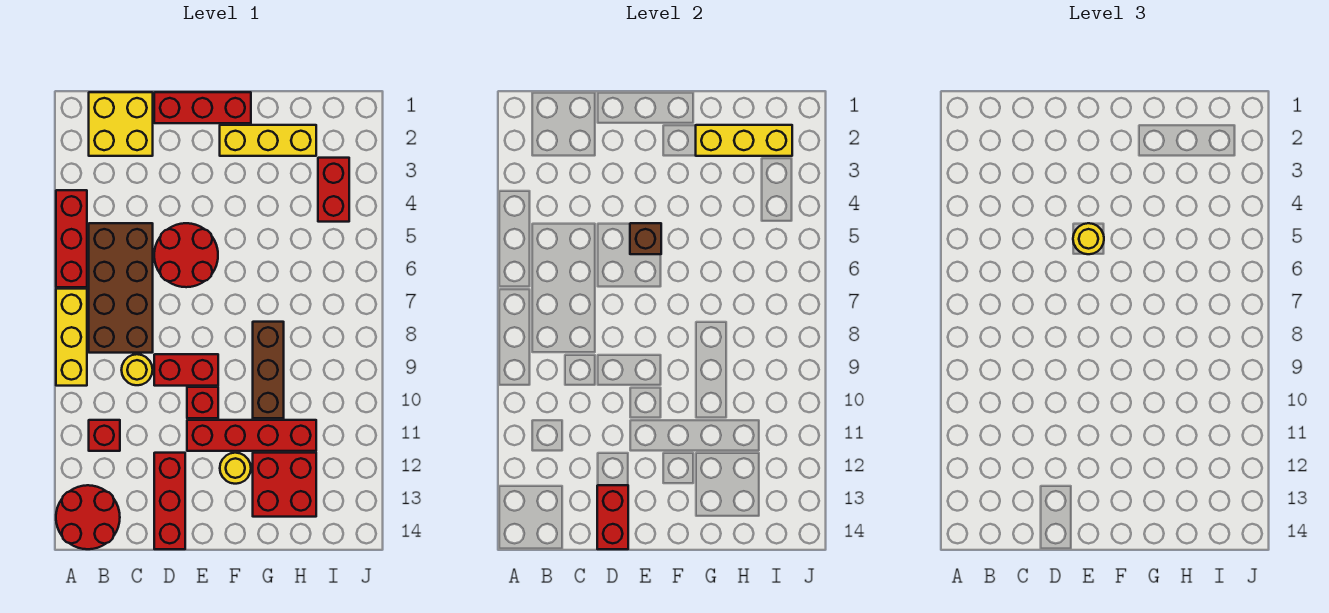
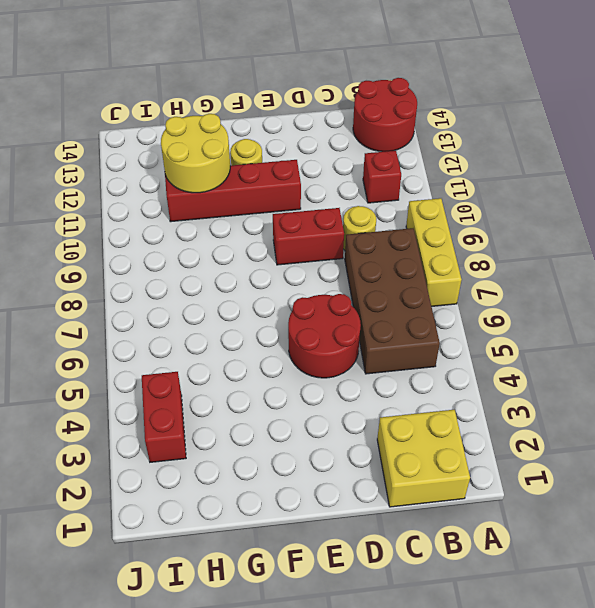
yellow round brick G11:H12 level 2 -> none
none -> red brick A4:A6 level 1
none -> red brick D1:F1 level 1
none -> red brick D12:D14 level 1

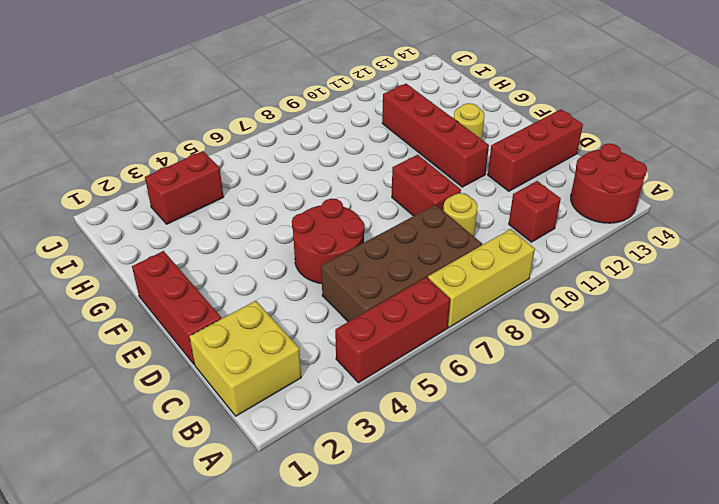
none -> red brick E10 level 1
none -> yellow brick F2:H2 level 1
none -> brown brick G8:G10 level 1

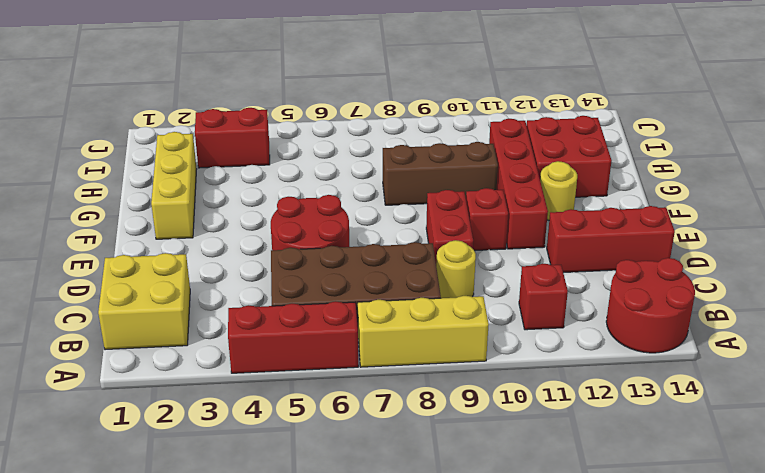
none -> red brick D1:F1 level 1
none -> red brick D13:D14 level 2
none -> brown brick E5 level 2

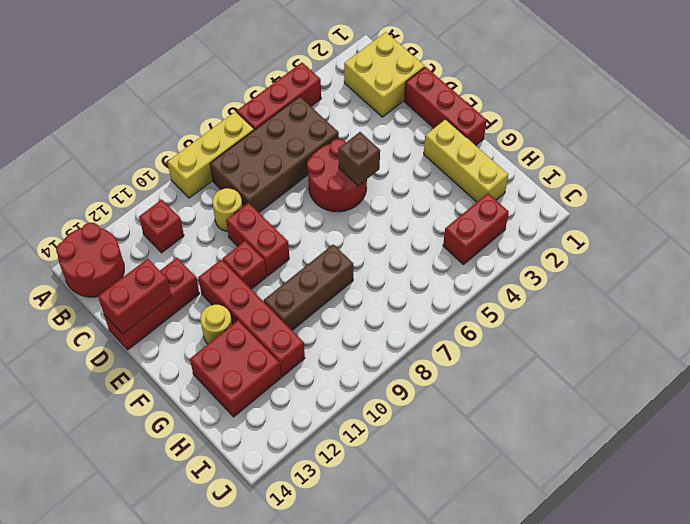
none -> yellow brick G2:I2 level 2
none -> yellow round brick E5 level 3

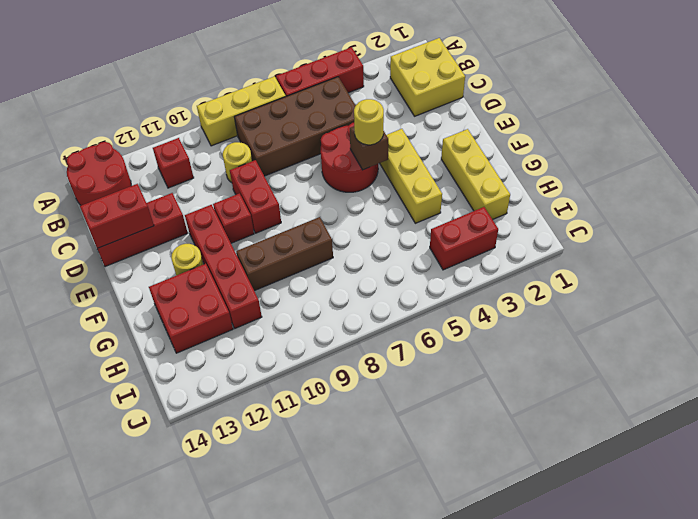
yellow brick E4:G4 level 1 -> yellow brick G2:I2 level 2
none -> red brick D1:F1 level 1

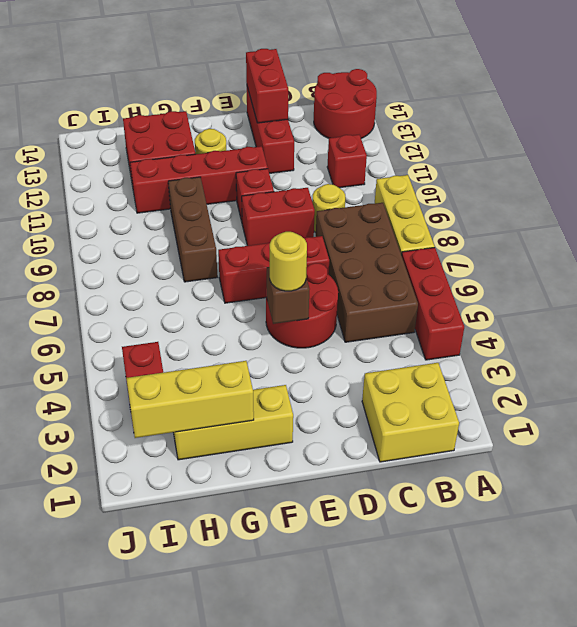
red brick D7:F7 level 1 -> red brick D1:F1 level 1

